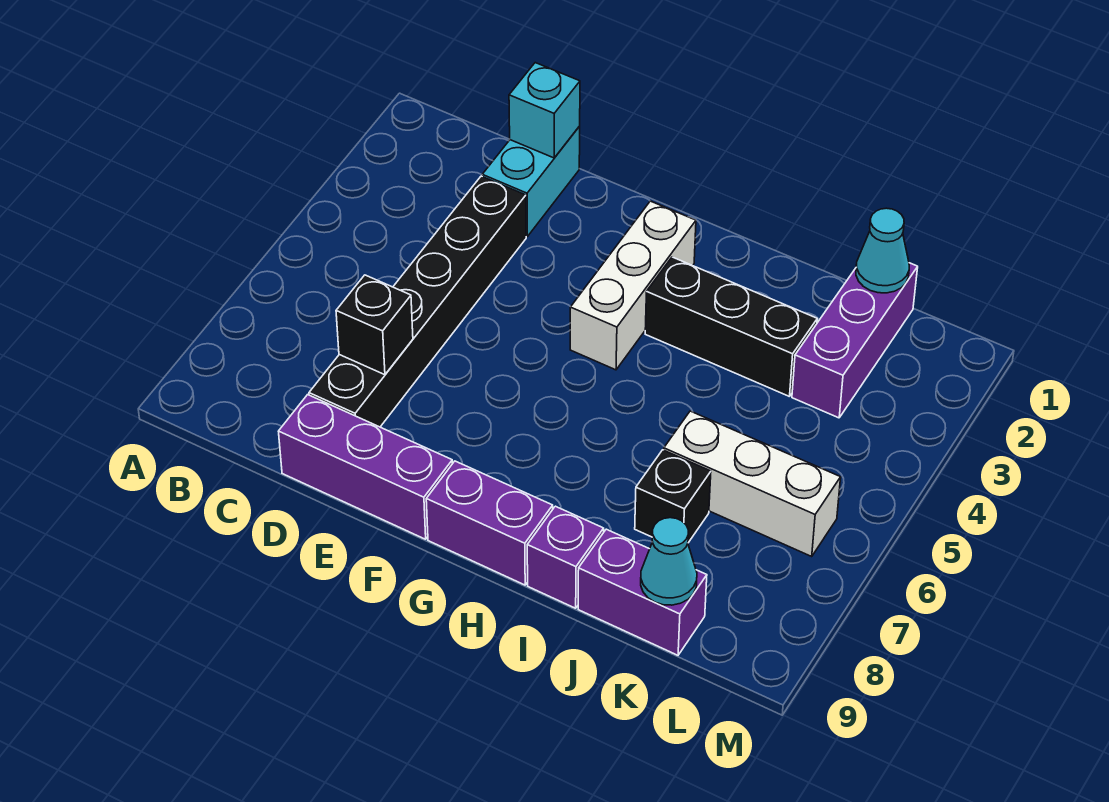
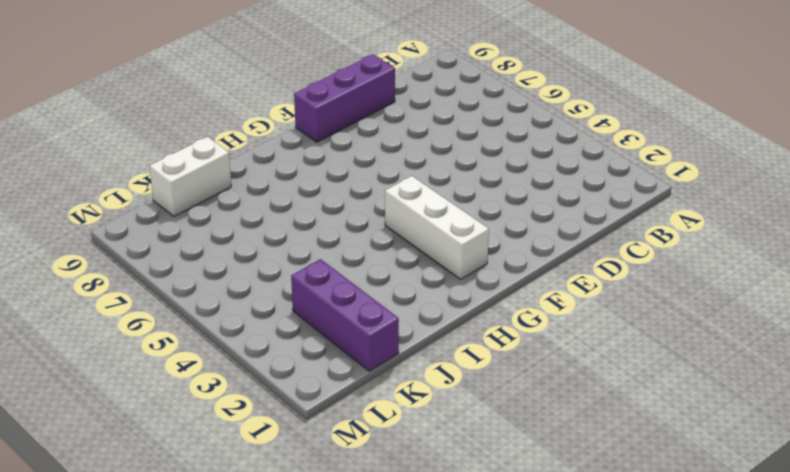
white brick J9:K9 level 1 -> purple brick J9:K9 level 1
none -> cyan brick D1:D2 level 1
none -> black brick D3:D8 level 1
none -> purple brick G9:H9 level 1

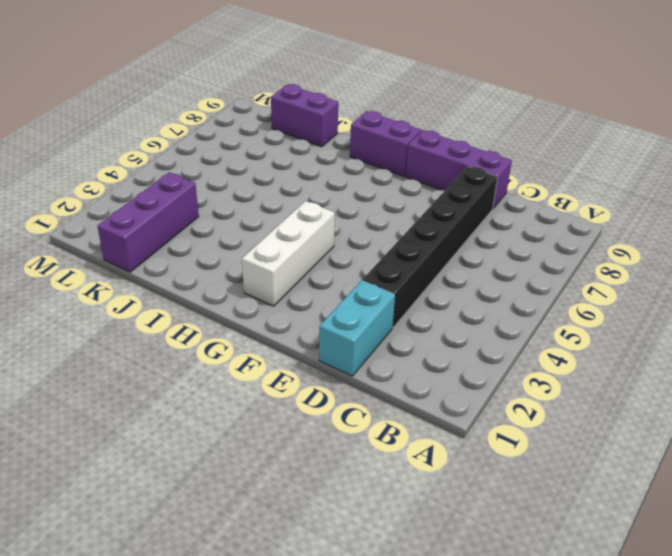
none -> black brick H3:J3 level 1
none -> purple brick I9 level 1
none -> white brick J6:L6 level 1

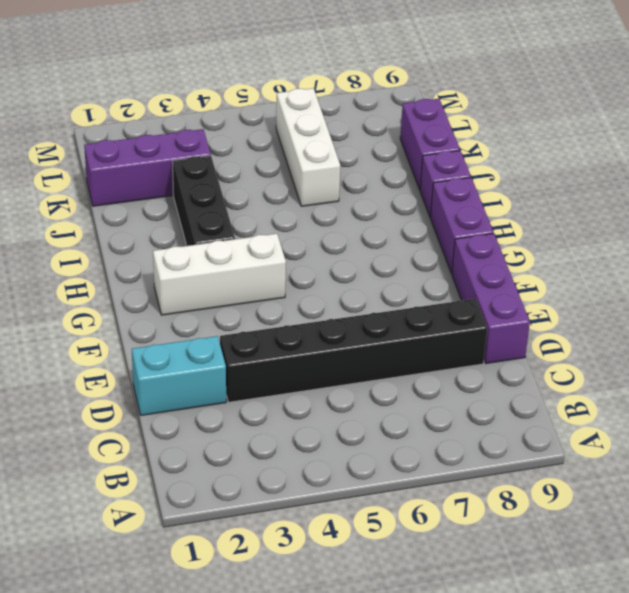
none -> black brick J7 level 1
none -> cyan brick D1 level 2
none -> black brick D7 level 2

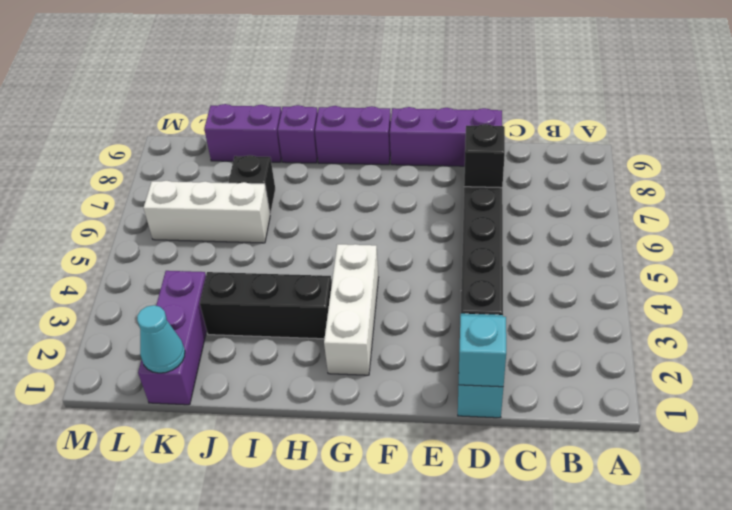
none -> cyan cone K9 level 2

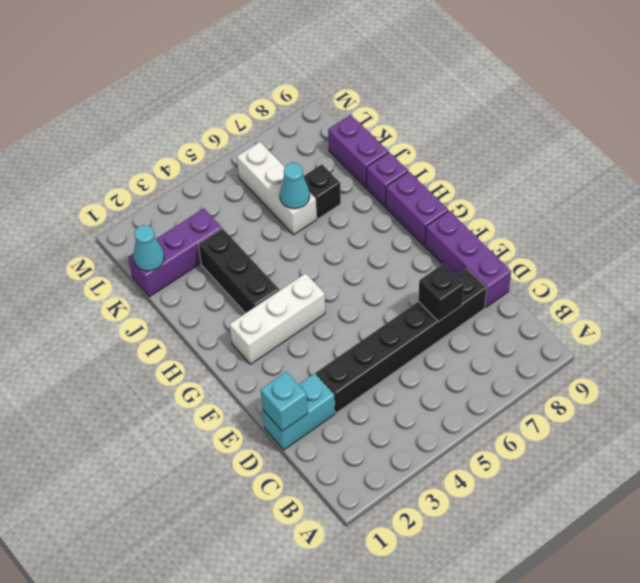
cyan cone J6 level 2 -> cyan cone K9 level 2

